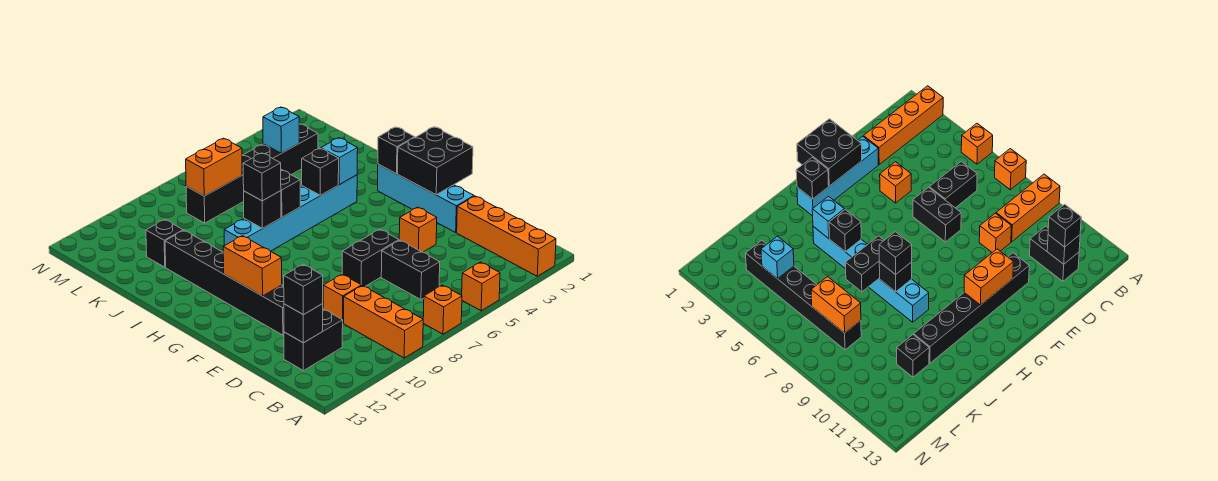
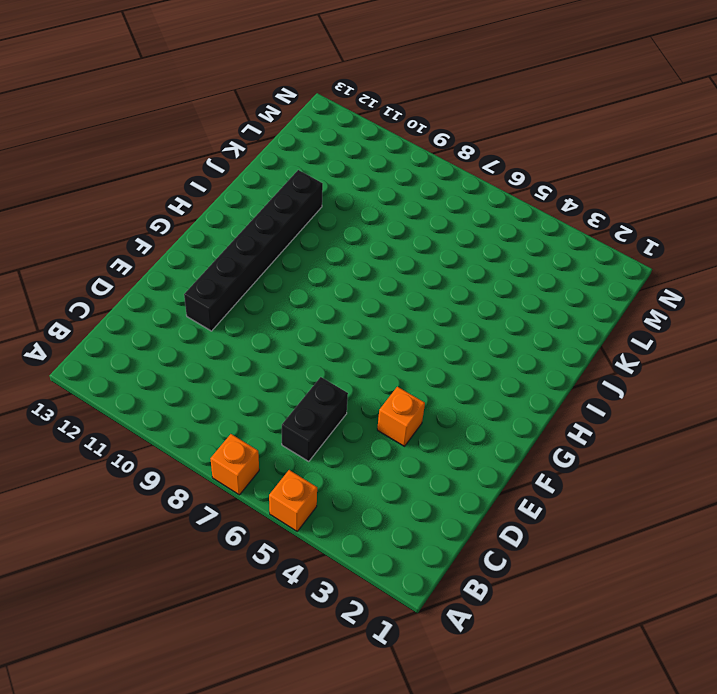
none -> orange brick A2:D2 level 1
none -> orange brick A9:C9 level 1
none -> black brick C11:C12 level 1

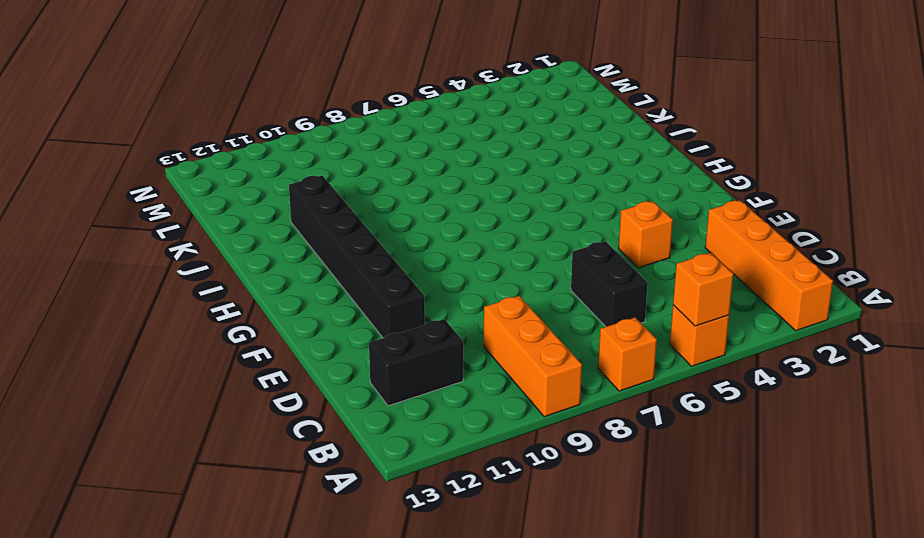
orange brick A5 level 2 -> orange brick D9 level 1
none -> cyan brick E2:H2 level 1
none -> black brick E6:E7 level 1
none -> cyan brick I4:I9 level 1

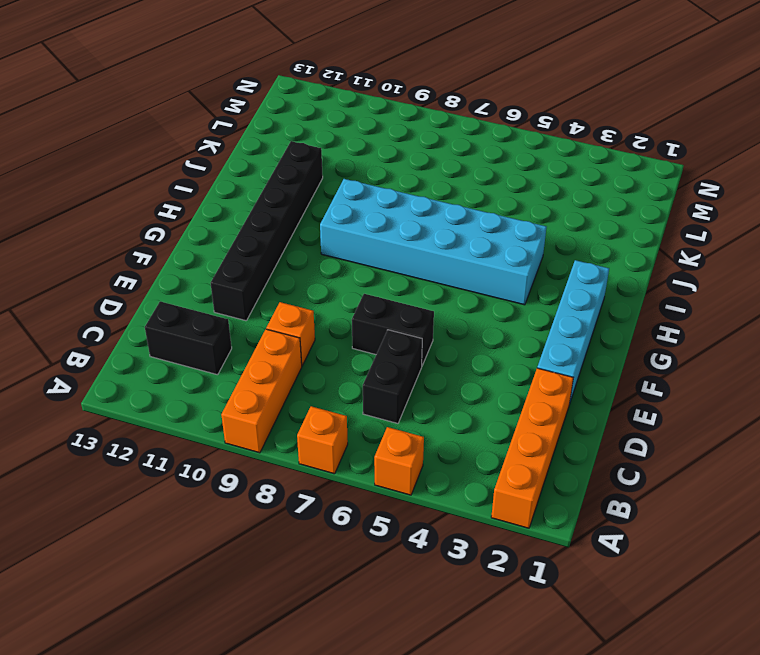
cyan brick H4:I9 level 1 -> cyan brick I4:I9 level 1
none -> orange brick E4 level 1
none -> black brick K11 level 1
none -> black brick L3:L8 level 1

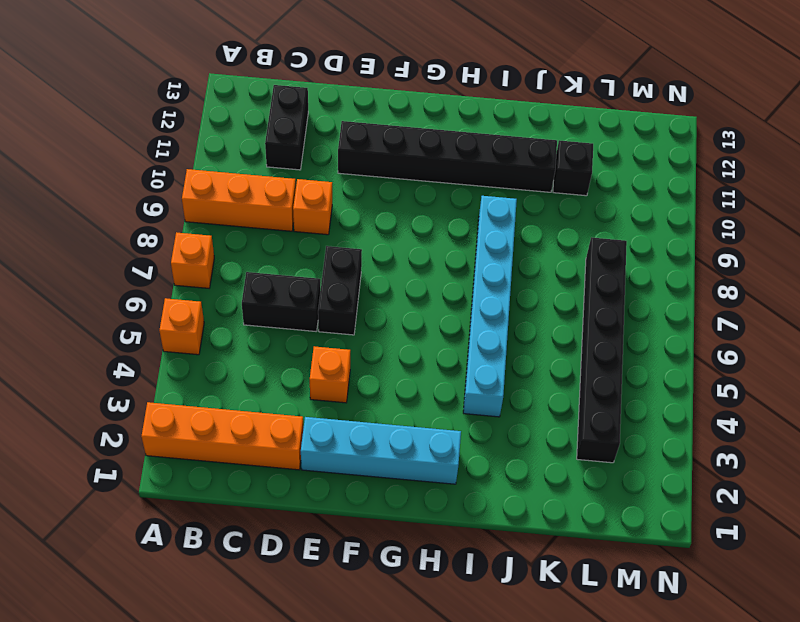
none -> black brick C12 level 2
none -> black brick F1:G2 level 2
none -> orange brick F11:G11 level 2

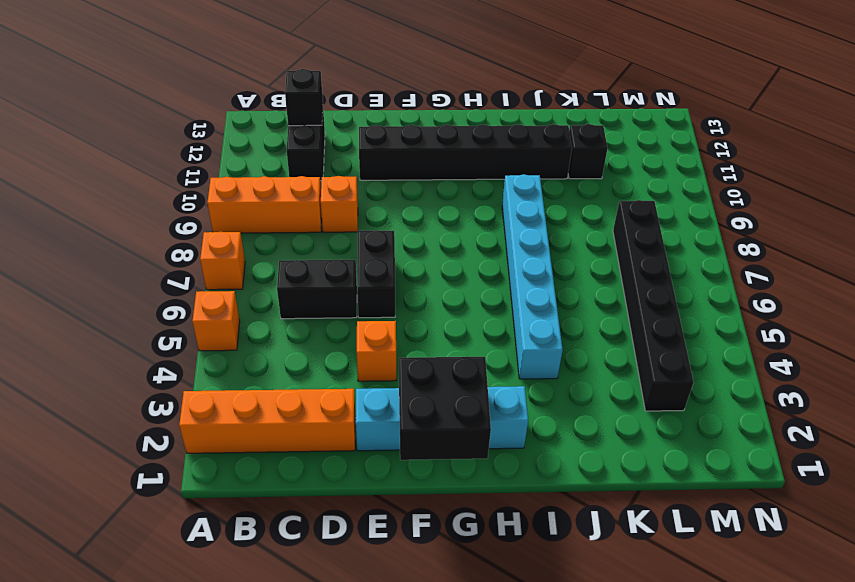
none -> orange brick F11:G11 level 2
none -> black brick H2 level 2
none -> cyan brick I4 level 2

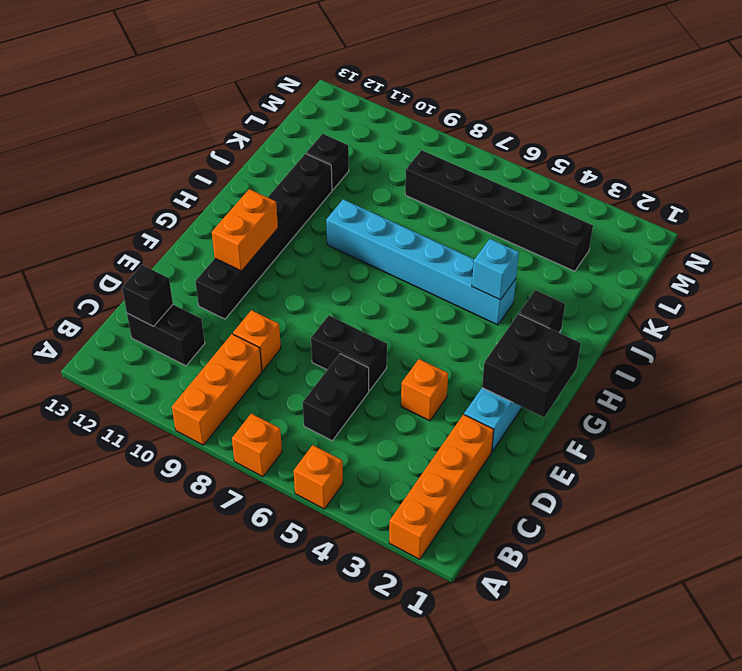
none -> black brick I5 level 2
none -> black brick I7:J7 level 2
none -> black brick I8 level 2

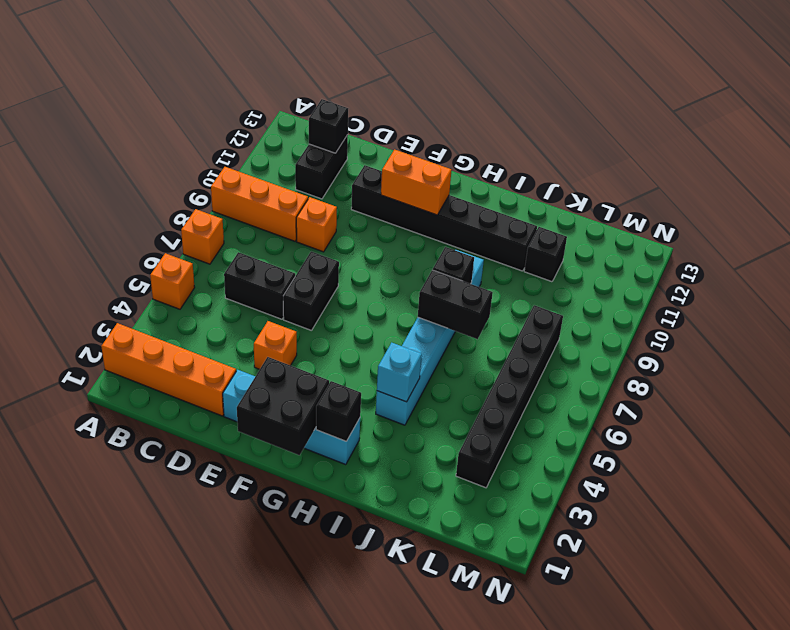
none -> black brick I5 level 2
none -> cyan brick L4 level 2
none -> orange brick L7:L8 level 2

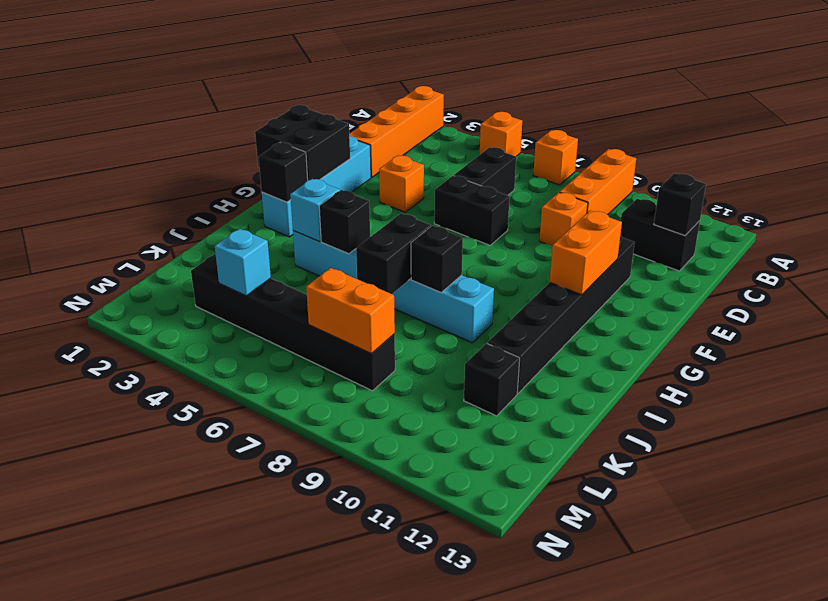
none -> black brick C12 level 3
none -> black brick I8 level 3

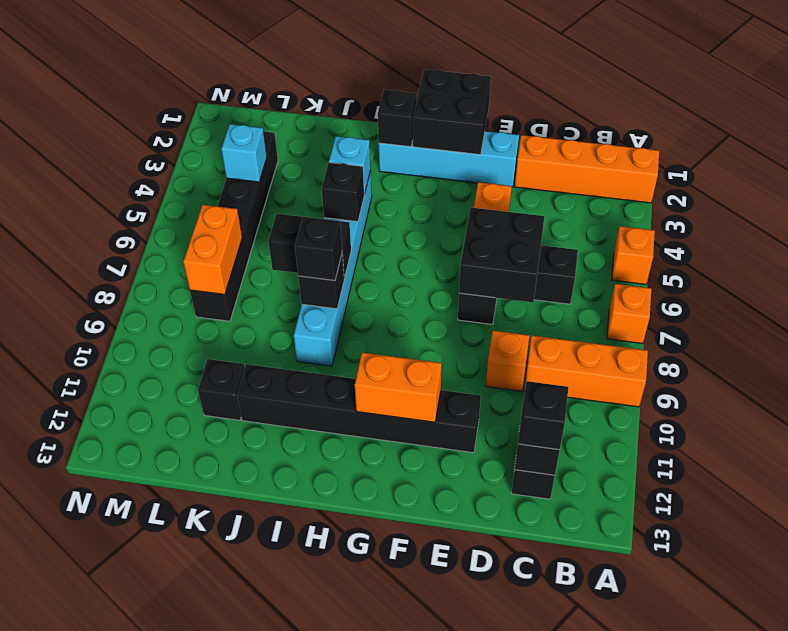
black brick D6:E7 level 2 -> none

